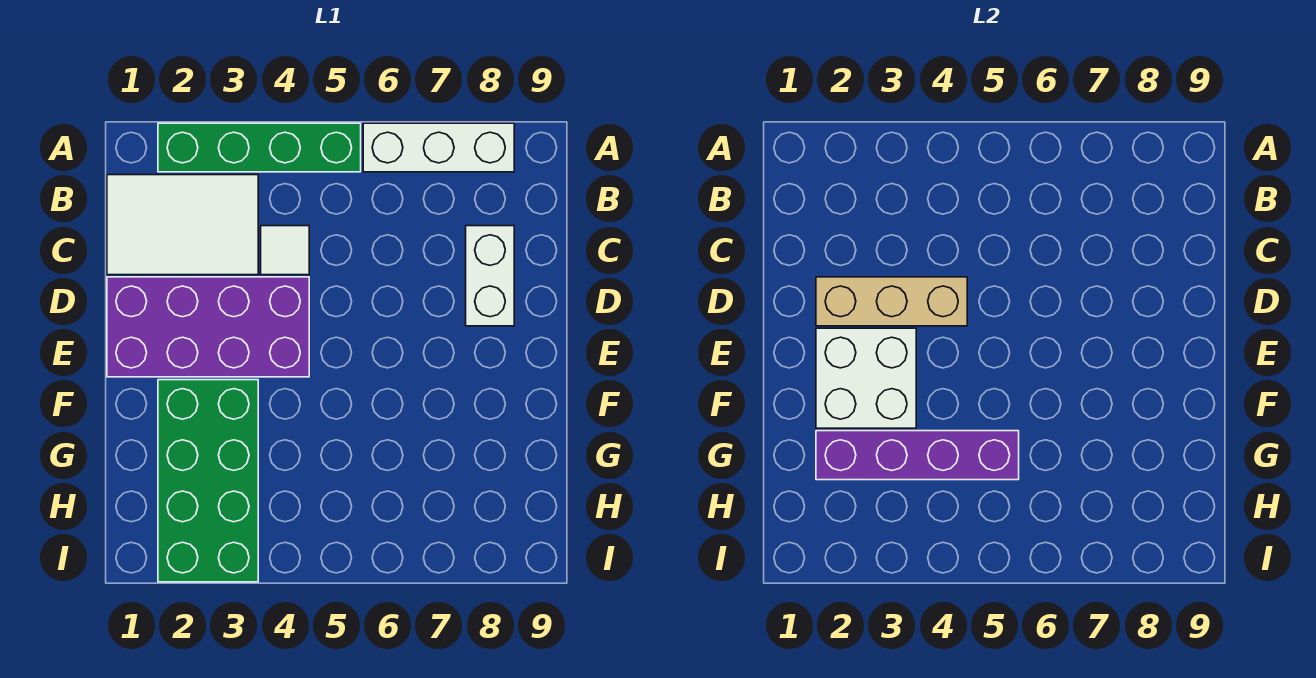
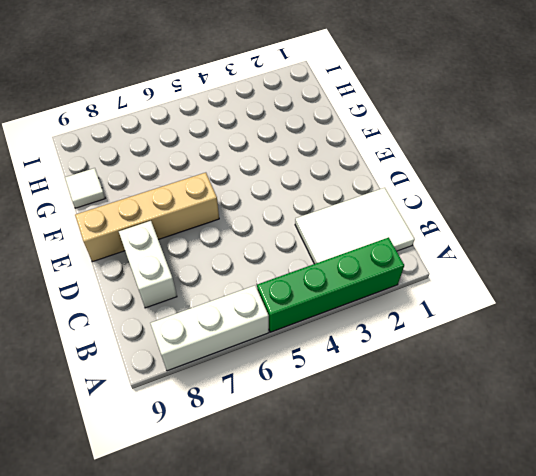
tan brick E6:E9 level 1 -> none
white tile G9 level 1 -> white tile C4 level 1
none -> purple brick D1:E4 level 1
none -> green brick F2:I3 level 1

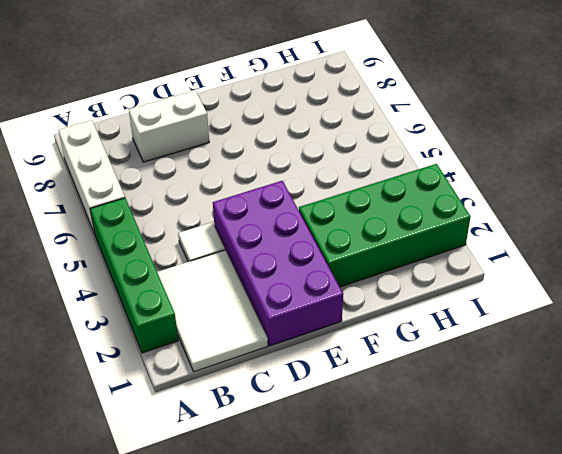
none -> tan brick D2:D4 level 2
none -> white brick E2:F3 level 2

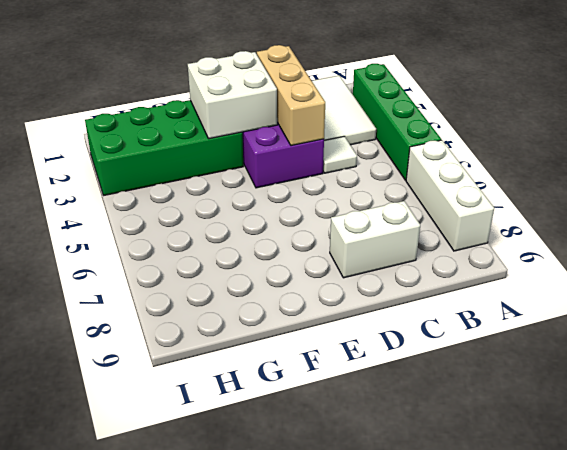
none -> purple brick G2:G5 level 2

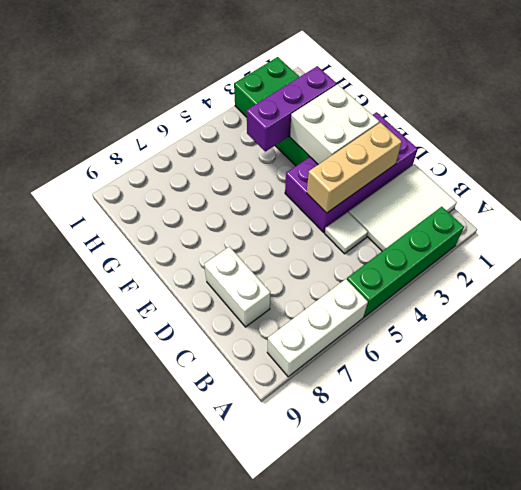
purple brick G2:G4 level 2 -> purple brick G2:G5 level 2

